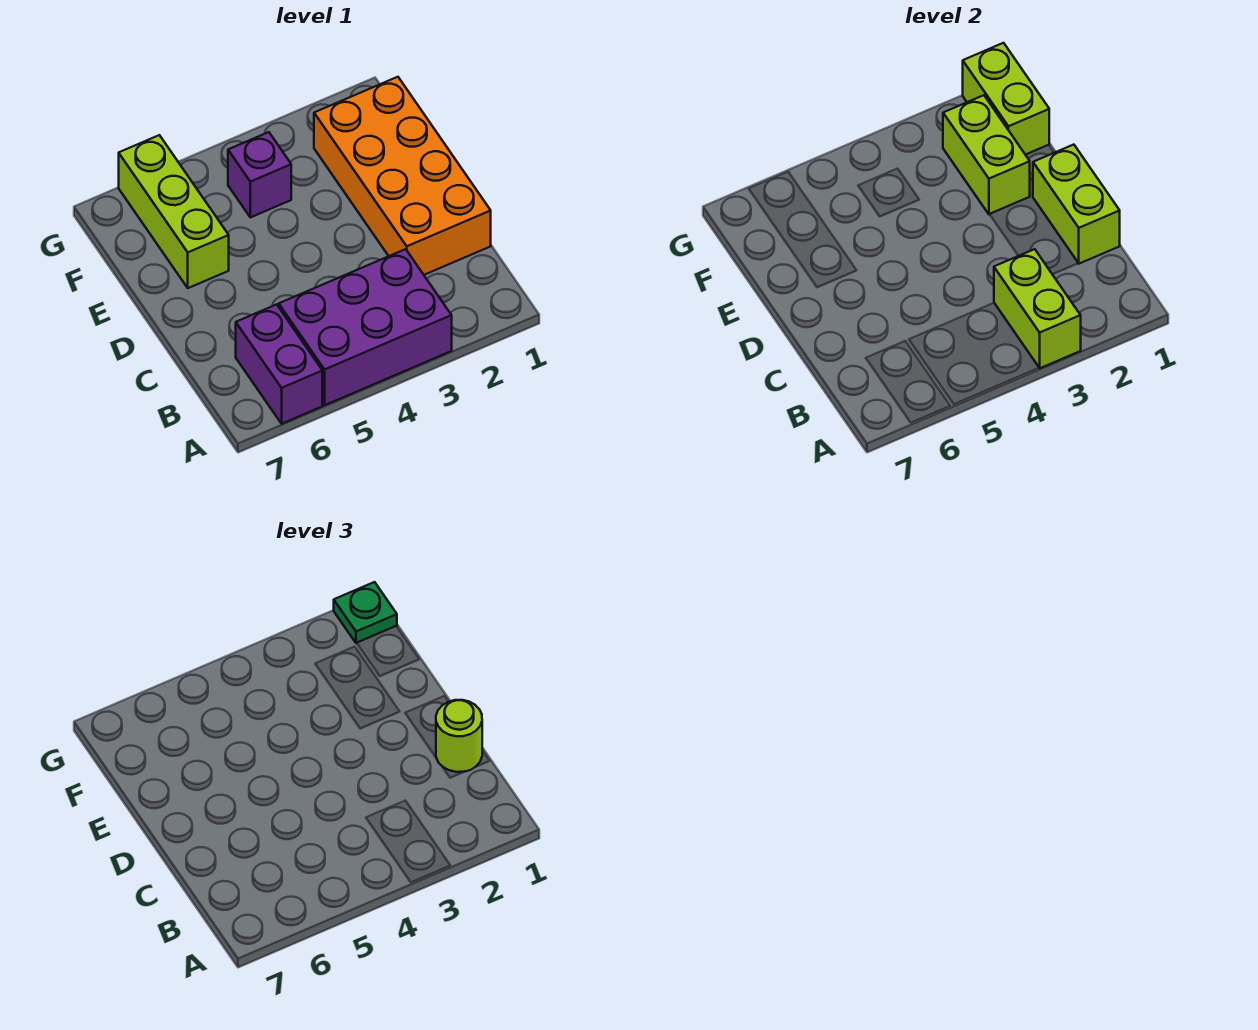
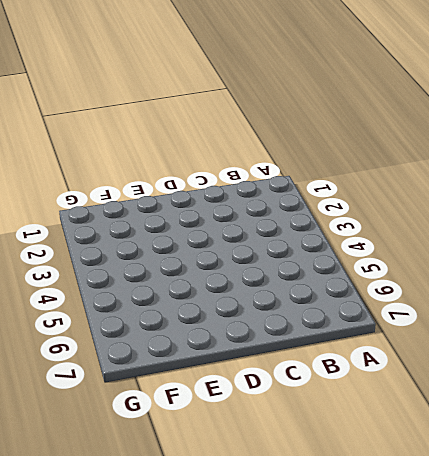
none -> purple brick A3:B5 level 1
none -> purple brick A6:B6 level 1

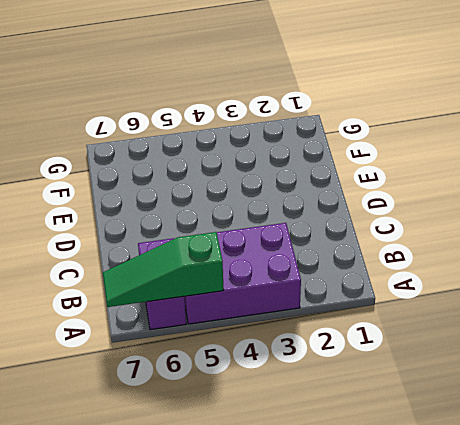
green slope A5:A7 level 2 top 5 -> none
none -> orange brick C1:F2 level 1
none -> lime brick E6:G6 level 1

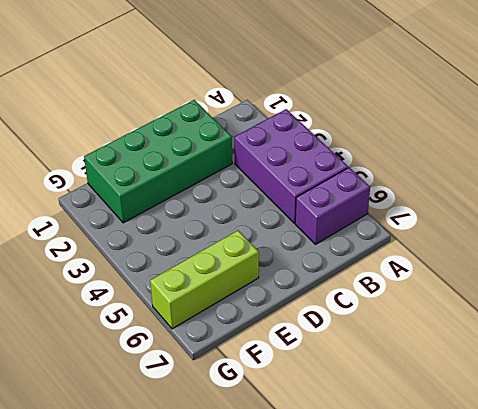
green brick C1:F2 level 1 -> orange brick C1:F2 level 1
none -> purple brick F4 level 1
none -> lime brick A3:B3 level 2

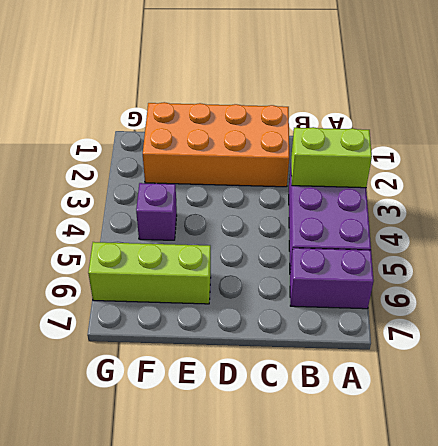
none -> lime brick C1:D1 level 2
none -> lime brick E2:F2 level 2

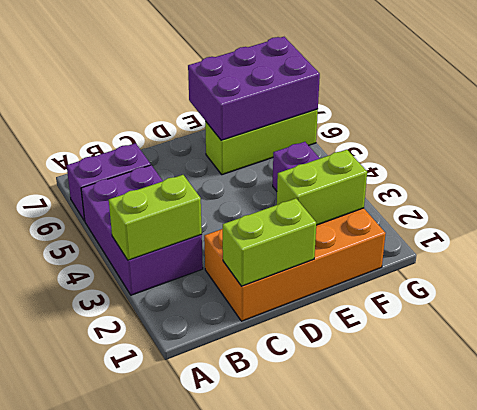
purple brick E6:G7 level 2 -> none
none -> lime brick F1:G1 level 2
none -> lime round brick C1 level 3

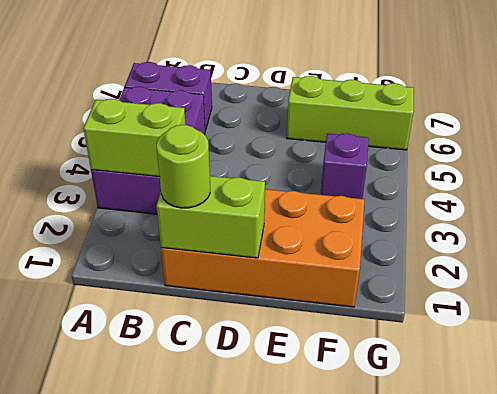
none -> lime brick E2:F2 level 2
none -> lime brick F1:G1 level 2

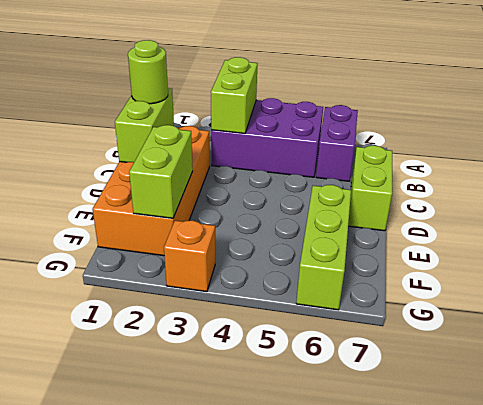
lime brick C7:D7 level 1 -> lime brick F1:G1 level 2
orange brick G3 level 1 -> none
none -> purple brick F4 level 1
none -> green plate G1 level 3

